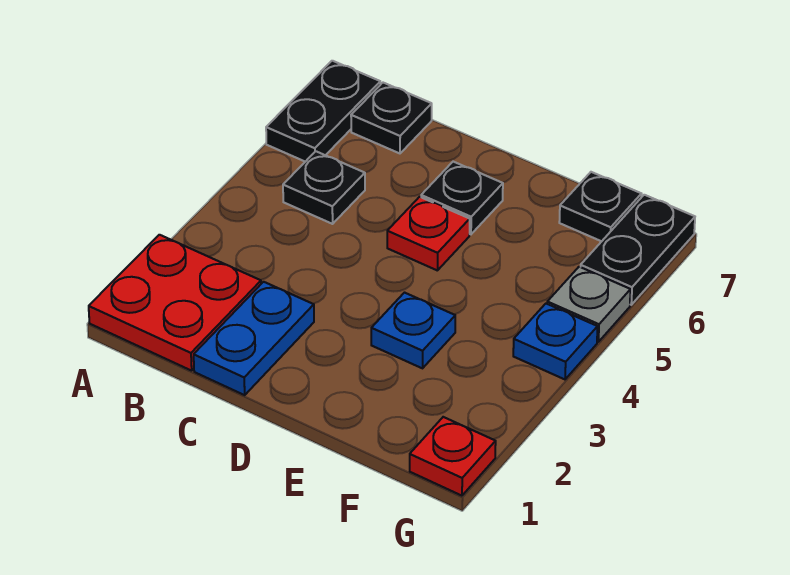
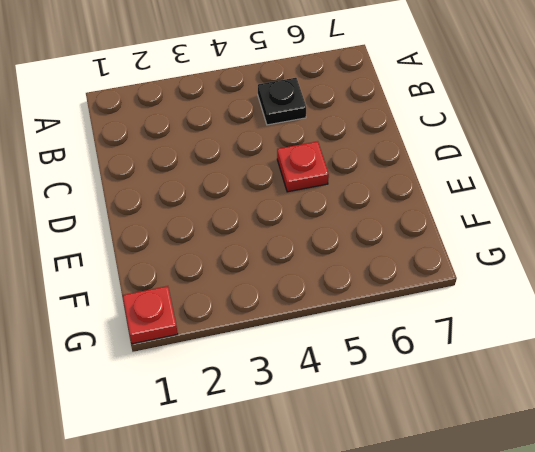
none -> red plate A1:B2 level 1
none -> black plate A6:A7 level 1
none -> black plate B7 level 1

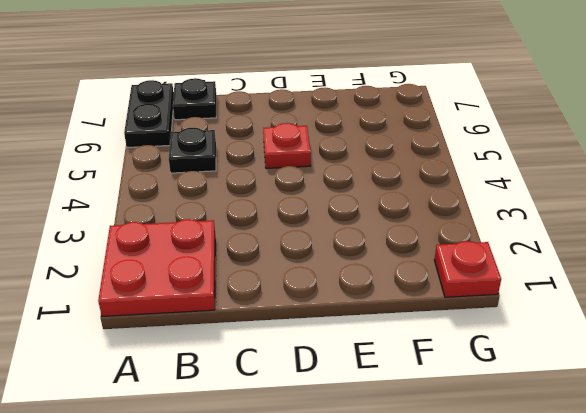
none -> blue plate C1:C2 level 1
none -> black plate D6 level 1
none -> blue plate E3 level 1

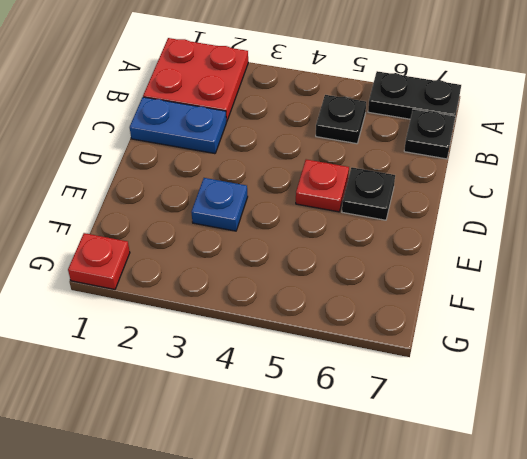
none -> black plate F7 level 1
none -> blue plate G4 level 1
none -> grey plate G5 level 1

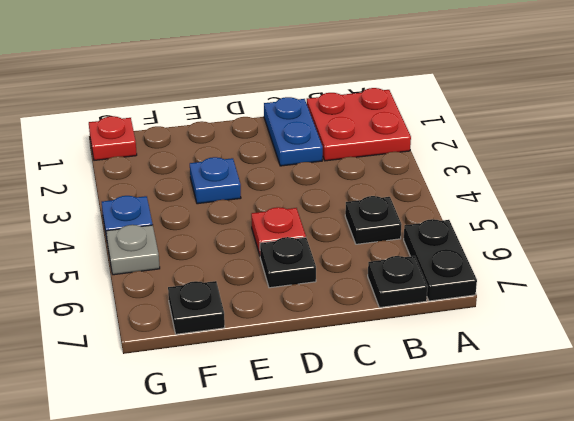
none -> black plate G6:G7 level 1

